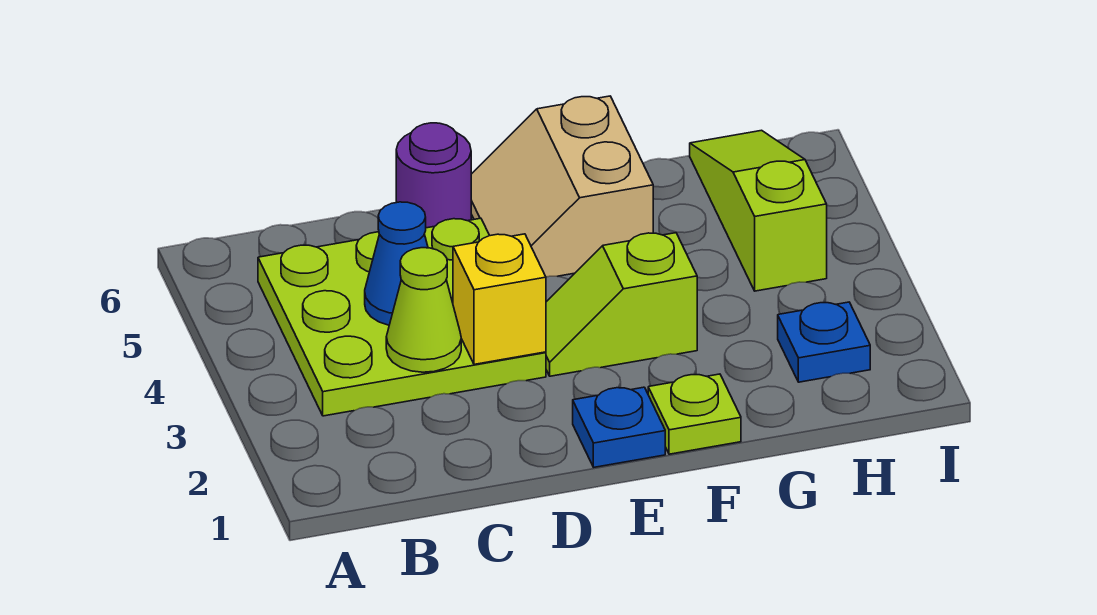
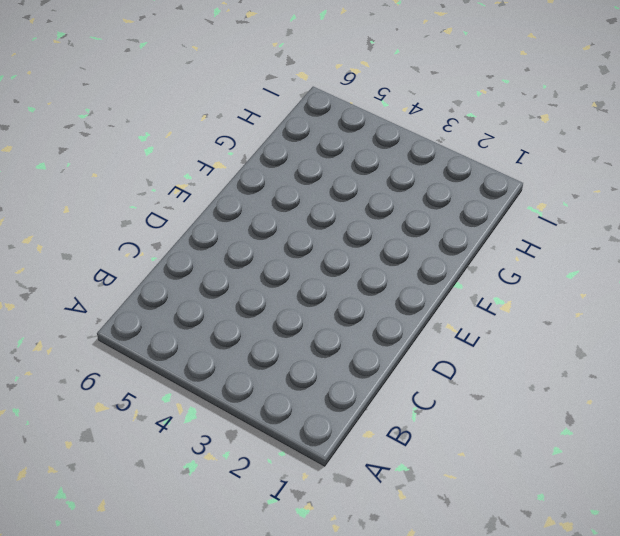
none -> lime plate B3:D5 level 1
none -> purple round brick D6 level 1

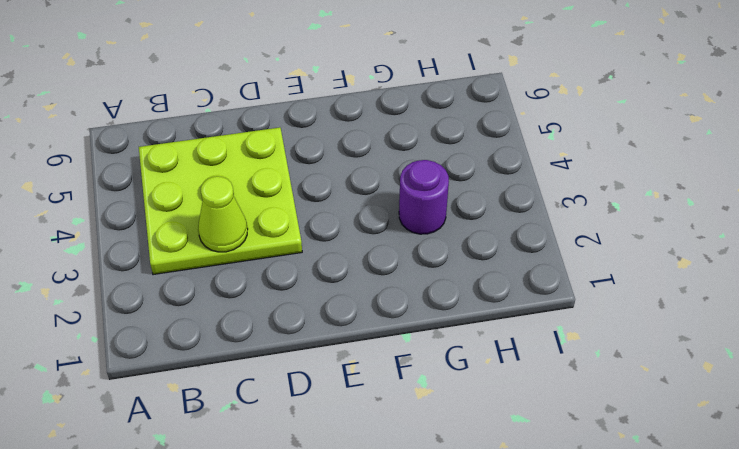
purple round brick G3 level 1 -> purple round brick D6 level 1
none -> blue plate E1 level 1
none -> lime slope E3:F3 level 1 top F

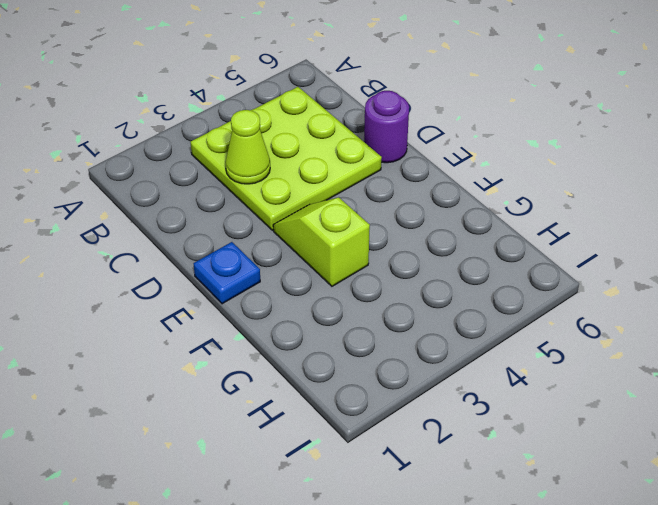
none -> tan slope E5:F6 level 1 top F
none -> lime plate F1 level 1

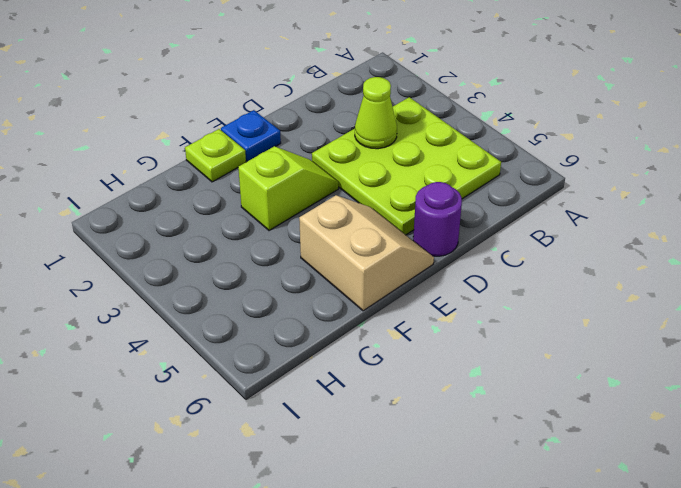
none -> blue plate H2 level 1
none -> lime slope H4:H6 level 1 top 4

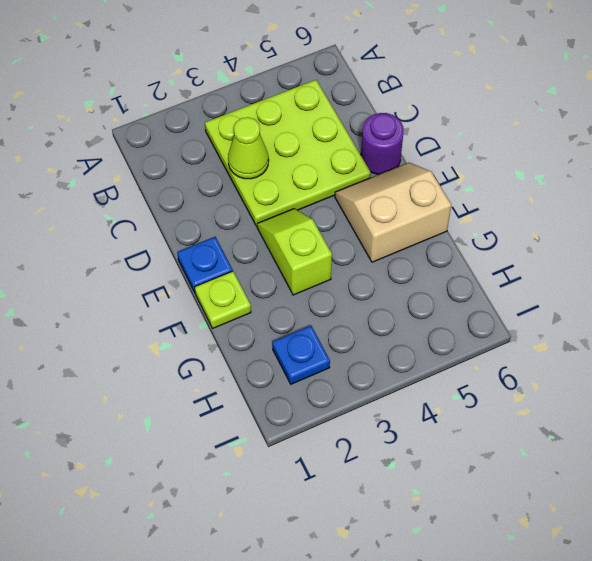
none -> lime slope H4:H6 level 1 top 4
none -> blue cone C4 level 2

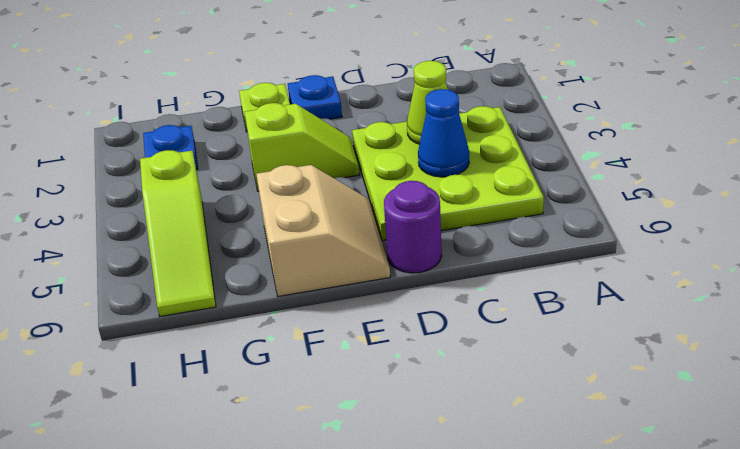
none -> yellow brick D3 level 2

